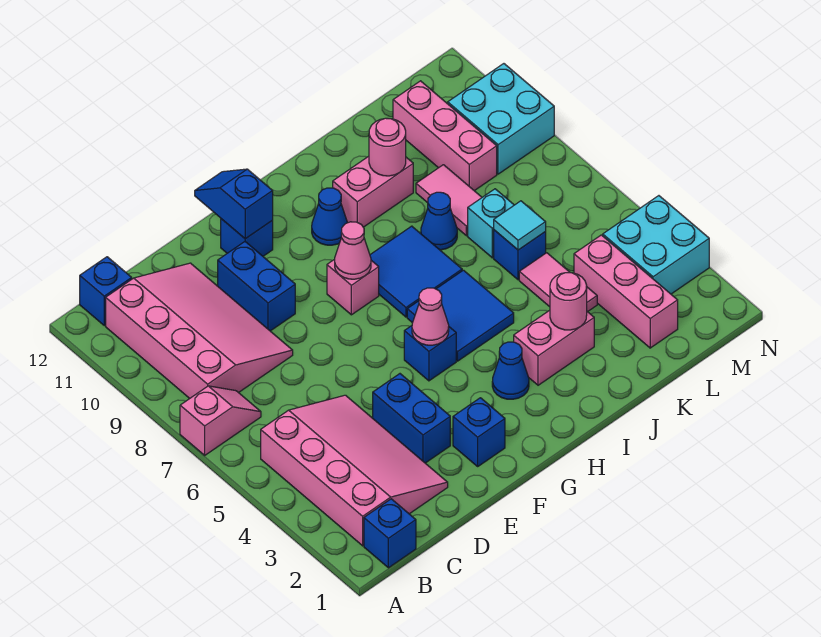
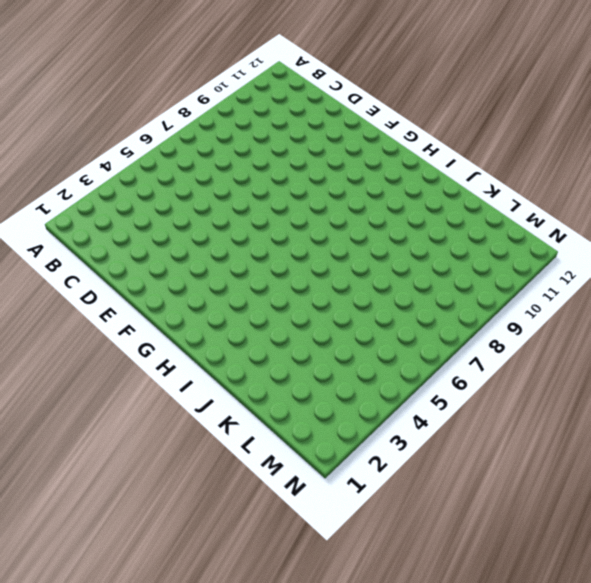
none -> pink slope A7:B7 level 1 top A
none -> blue brick B1 level 1
none -> pink slope B2:D5 level 1 top B
none -> pink slope B8:D11 level 1 top B

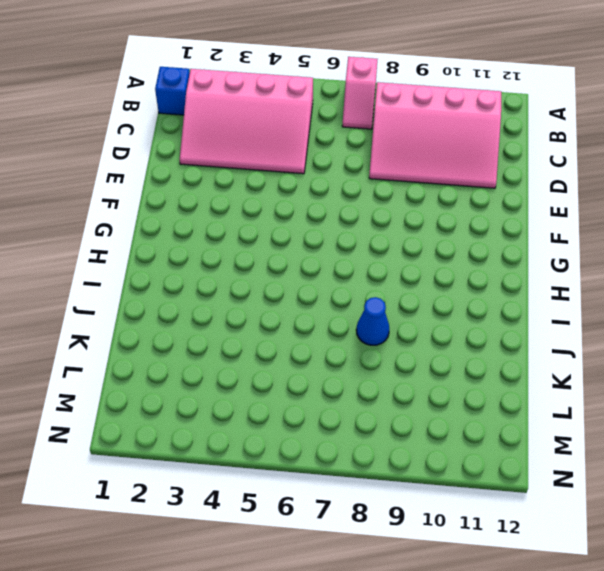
none -> blue brick B12 level 1
none -> blue brick E3:E4 level 1
none -> blue brick E9:E10 level 1
none -> blue brick F2 level 1

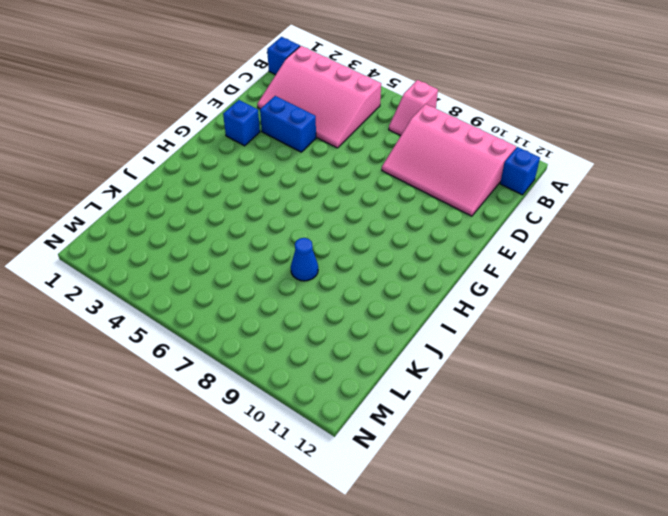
none -> blue brick E9:E10 level 1
none -> blue brick F11 level 1
none -> blue brick G5 level 1
none -> pink brick G8 level 1

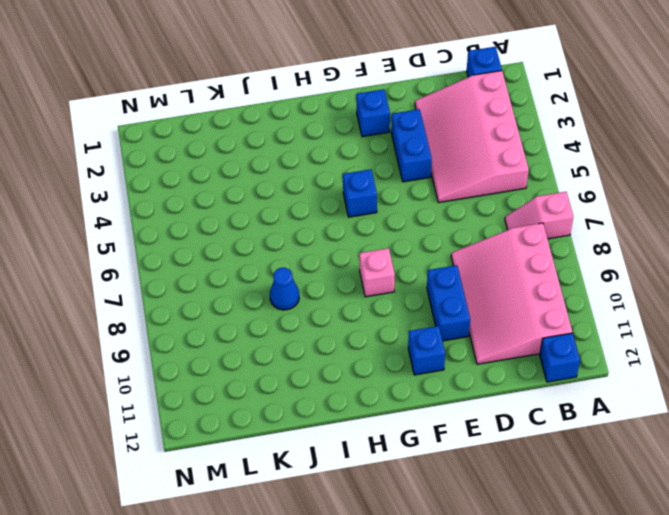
none -> blue cone H3 level 1
none -> blue tile H5:I6 level 1
none -> blue tile H7:I8 level 1
none -> blue cone H10 level 1

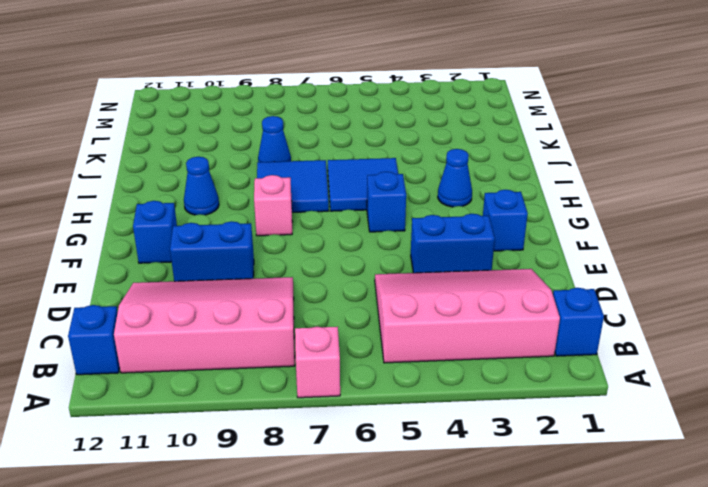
none -> pink brick I3:J3 level 1
none -> pink brick I10:J10 level 1
none -> pink tile K4:K5 level 1
none -> blue brick K6 level 1

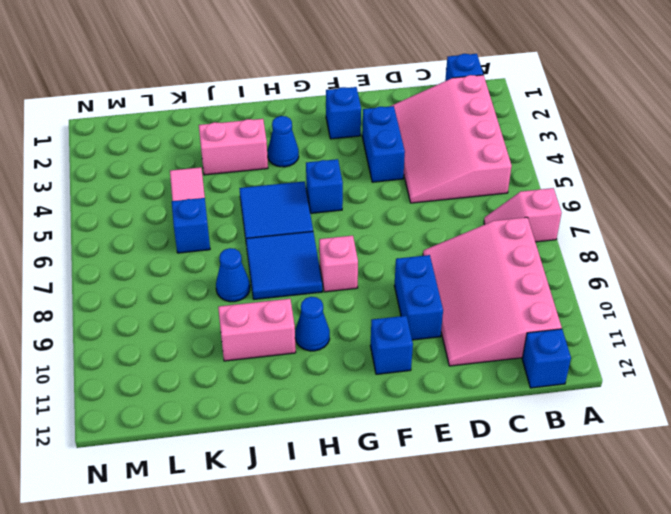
none -> cyan brick K7 level 1
none -> pink tile K8:K9 level 1
none -> pink brick L2:L4 level 1
none -> pink brick L9:L11 level 1

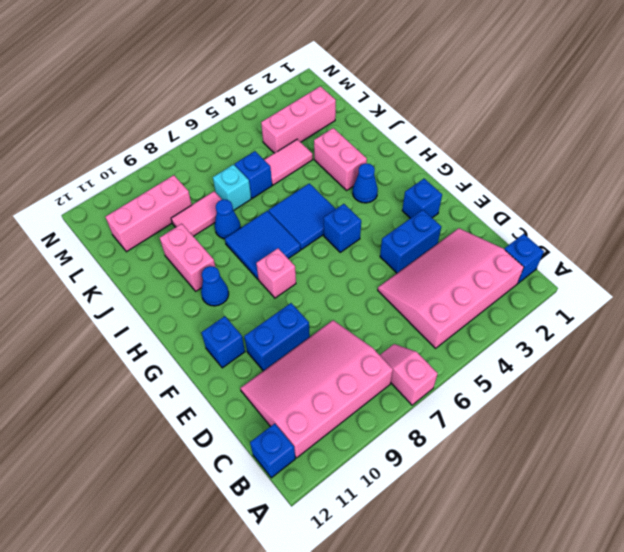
none -> cyan brick M3:N4 level 1
none -> cyan brick M9:N10 level 1
none -> blue slope F11:F12 level 2 top 11
none -> pink cone G5 level 2

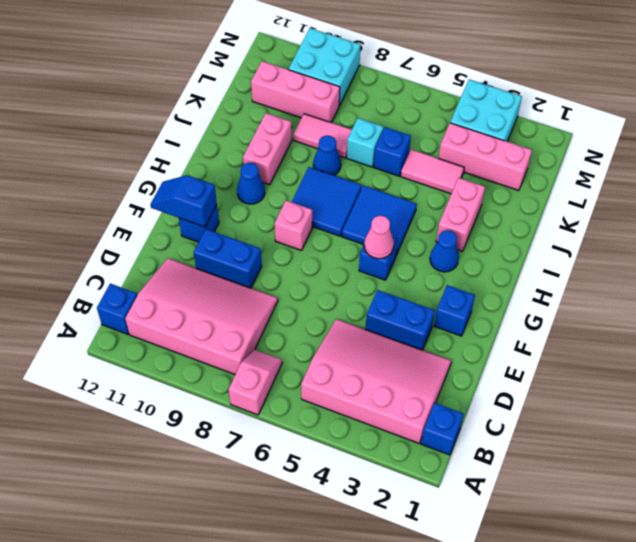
none -> pink cone G8 level 2
none -> pink round brick J3 level 2
none -> pink round brick J10 level 2
none -> cyan tile K6 level 2

